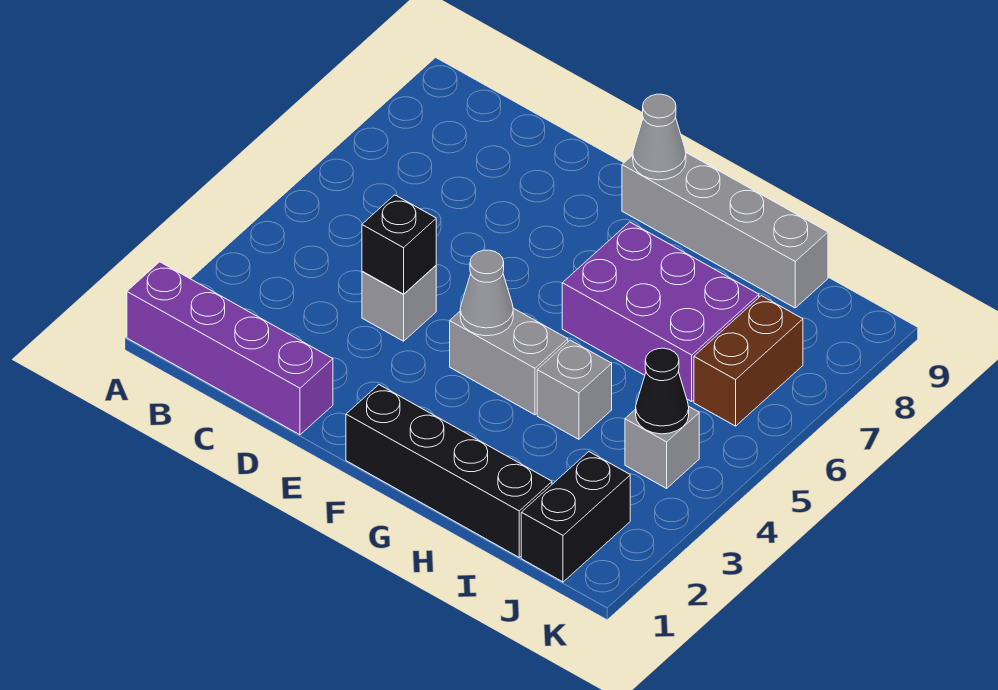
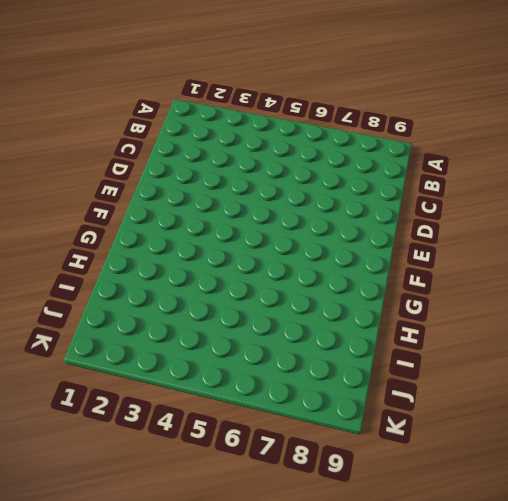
none -> purple brick A1:D1 level 1
none -> grey brick D4 level 1
none -> black brick F1:I1 level 1

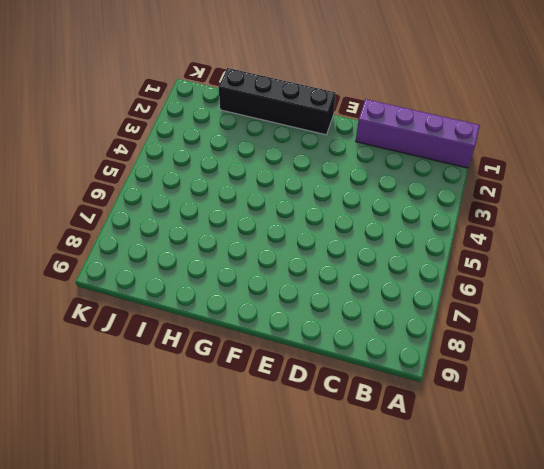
none -> grey brick D4 level 1
none -> grey brick F4:G4 level 1
none -> grey brick F9:I9 level 1

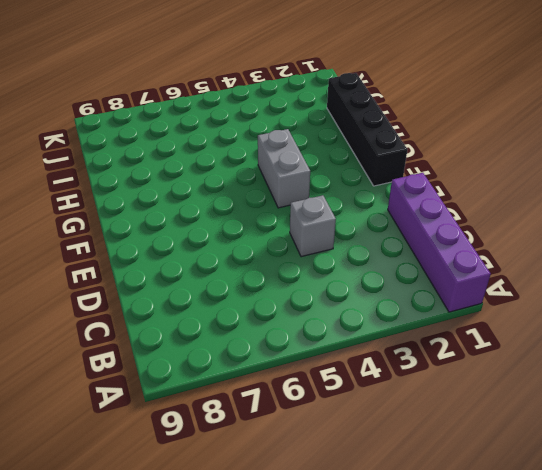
none -> grey brick F9:I9 level 1
none -> purple brick G6:I7 level 1
none -> grey brick H4 level 1

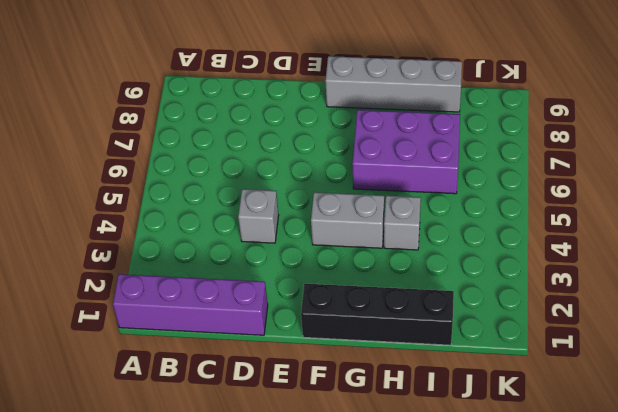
none -> black brick J1:J2 level 1
none -> grey brick J4 level 1
none -> brown brick J6:J7 level 1

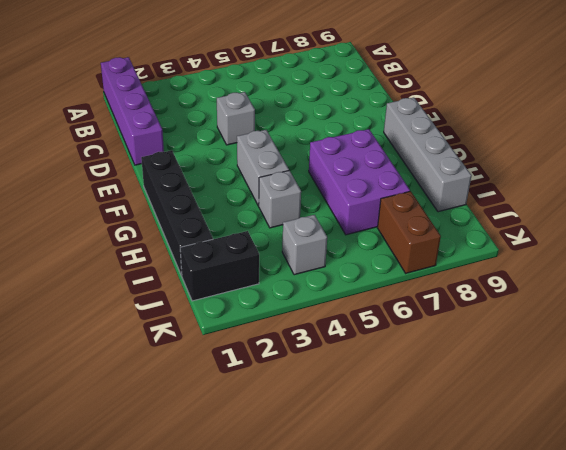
brown brick J7:K7 level 1 -> brown brick J6:J7 level 1
none -> black brick D4 level 2
none -> grey cone F4 level 2
none -> grey cone F9 level 2

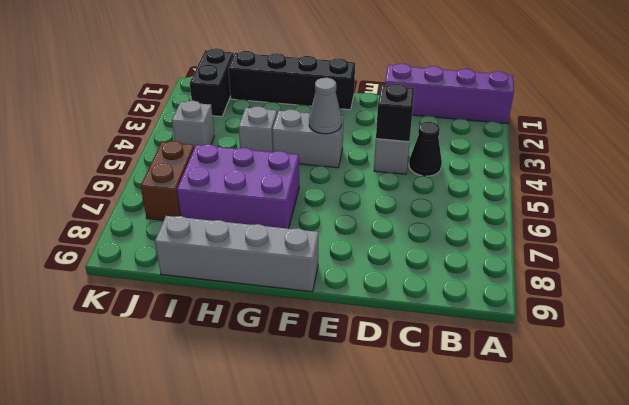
black cone C4 level 1 -> black cone J4 level 2
none -> grey cone F9 level 2

